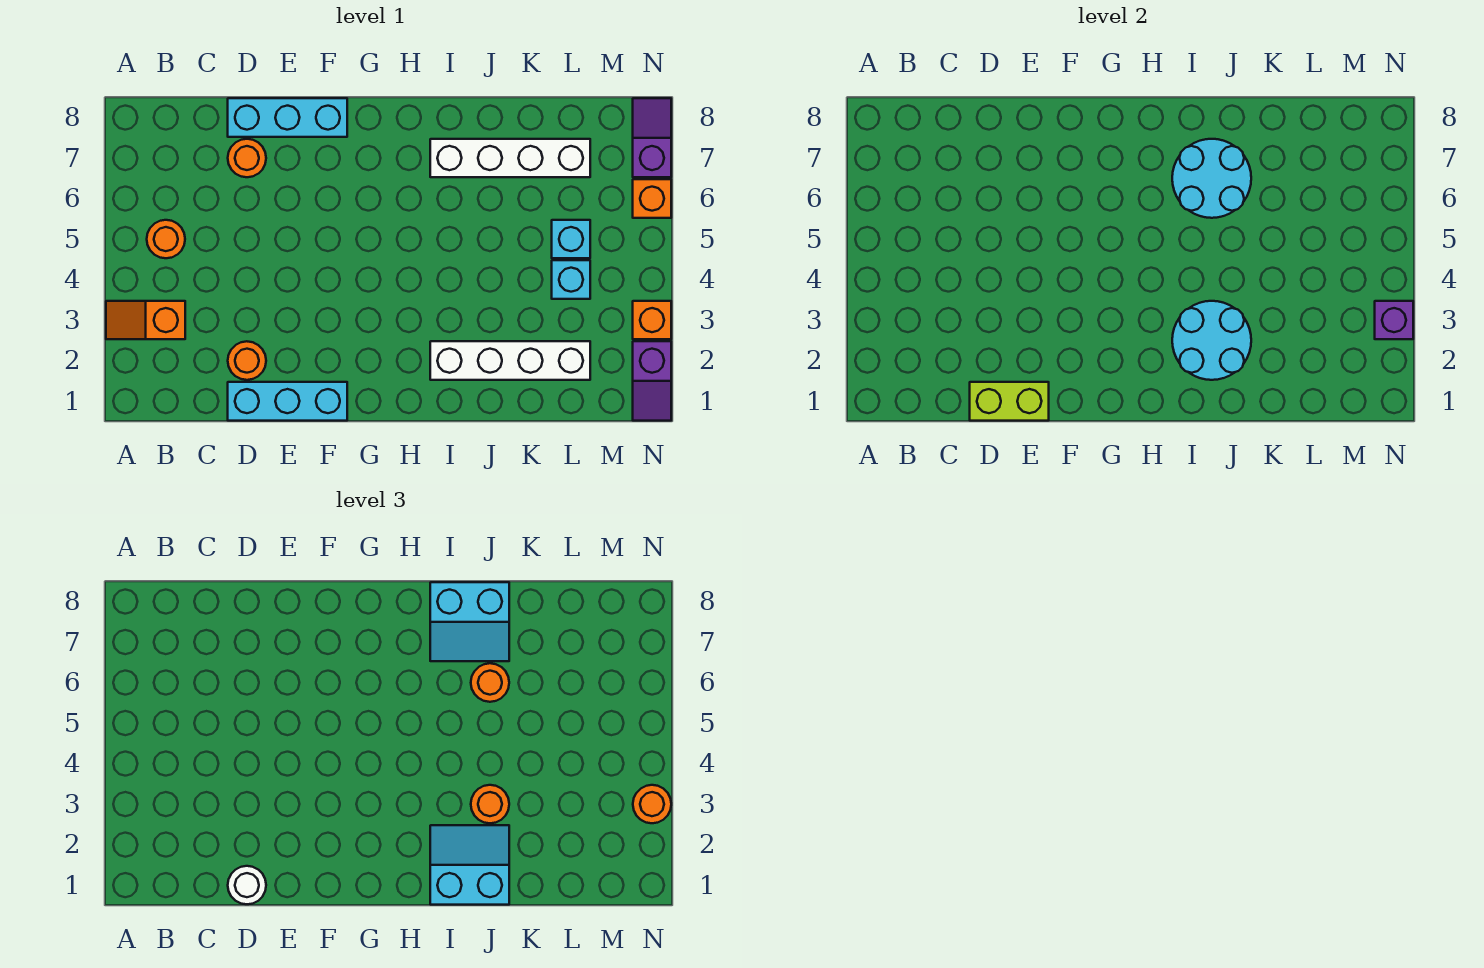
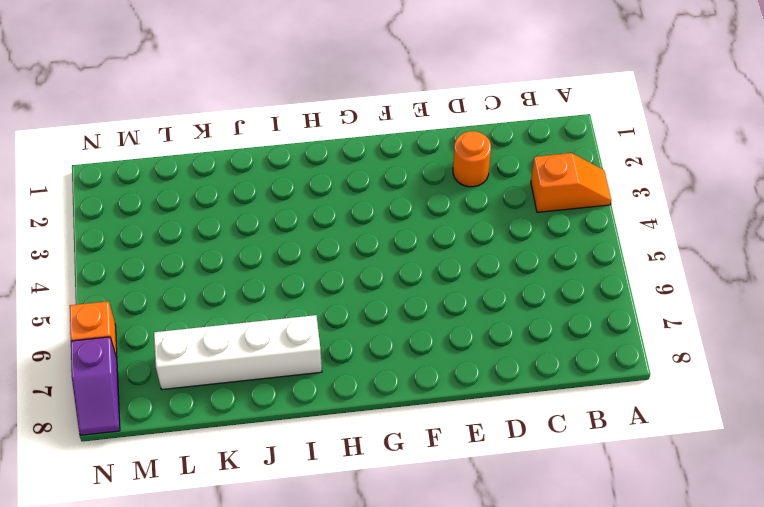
none -> orange round brick B5 level 1
none -> cyan brick D1:F1 level 1
none -> orange round brick D7 level 1

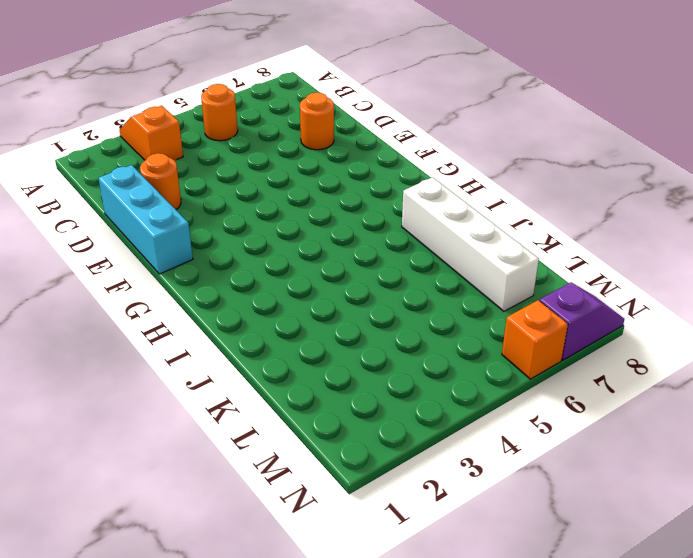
none -> cyan brick D8:F8 level 1
none -> white brick I2:L2 level 1
none -> cyan brick L4 level 1

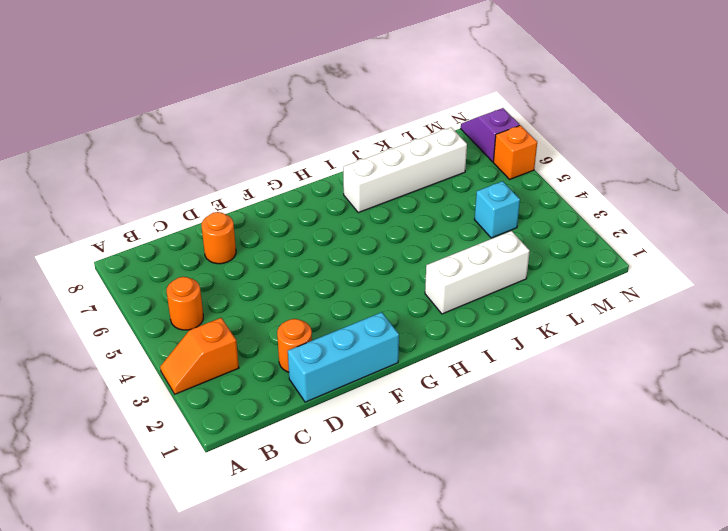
white brick I2:K2 level 1 -> white brick I2:L2 level 1
none -> cyan brick D8:F8 level 1
none -> cyan brick L5 level 1
none -> purple slope N1:N2 level 1 top 2

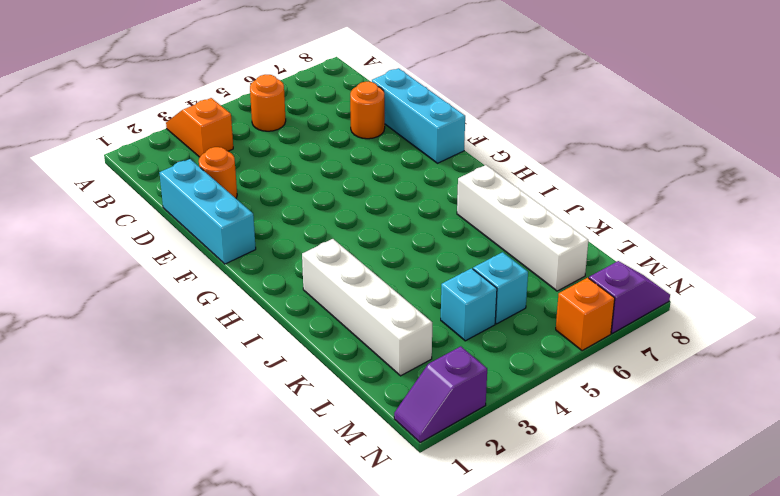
none -> orange brick N3 level 1
none -> lime brick D1:E1 level 2
none -> cyan round brick I2:J3 level 2

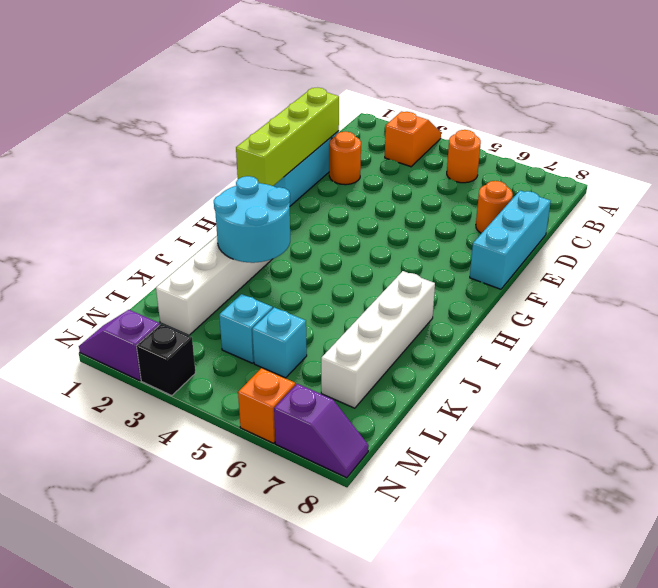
lime brick D1:G1 level 2 -> lime brick D1:E1 level 2
black brick N3 level 1 -> orange brick N3 level 1
none -> cyan round brick I6:J7 level 2
none -> purple brick N3 level 2
none -> white round brick D1 level 3

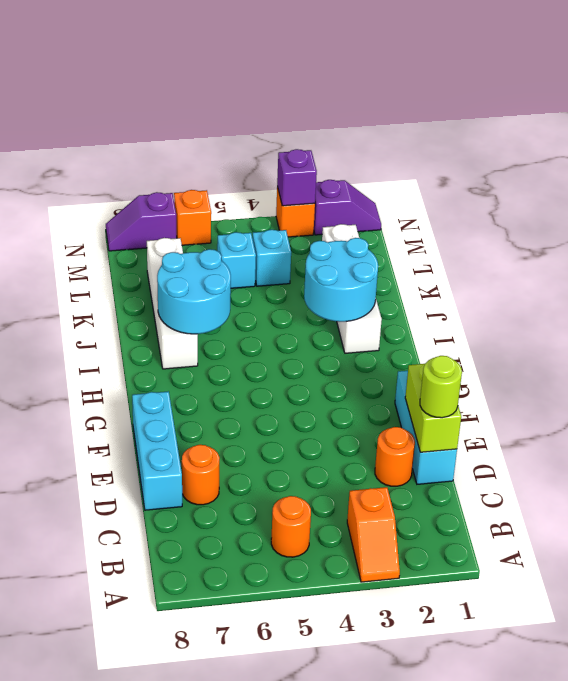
lime round brick D1 level 3 -> white round brick D1 level 3
none -> cyan slope I1:J2 level 3 top 1
none -> cyan slope I7:J8 level 3 top 8
none -> orange round brick J3 level 3

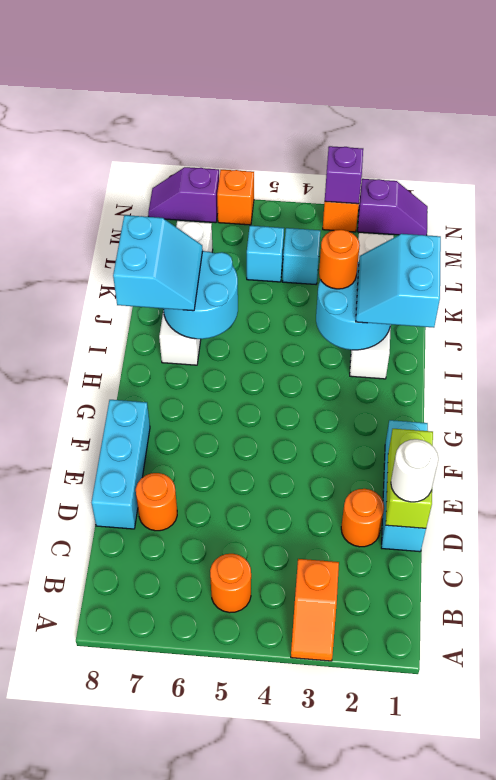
none -> orange round brick J6 level 3
none -> orange round brick N3 level 3

